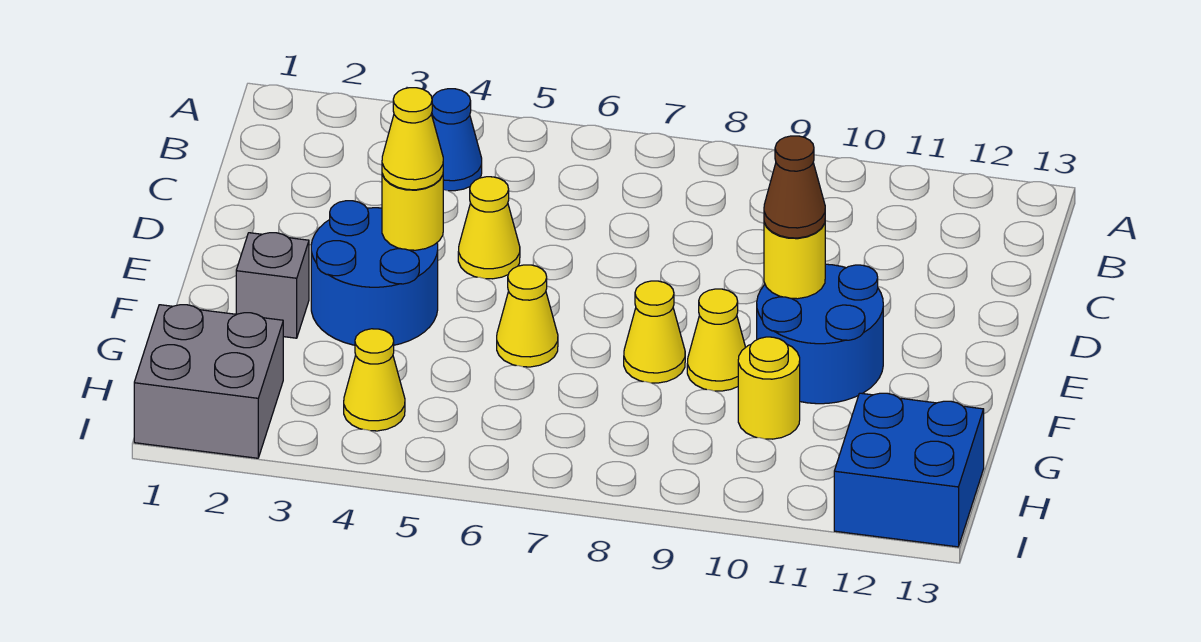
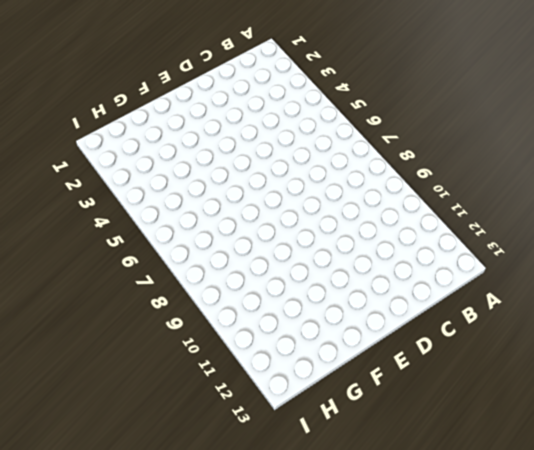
none -> blue cone B4 level 1
none -> yellow cone D5 level 1
none -> blue round brick E3:F4 level 1

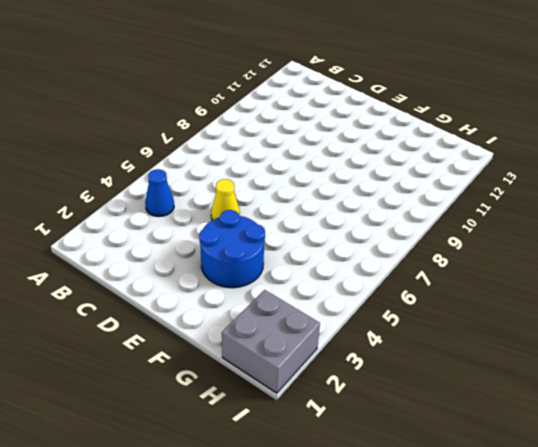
none -> blue round brick E10:F11 level 1
none -> grey brick F2 level 1
none -> yellow cone F6 level 1

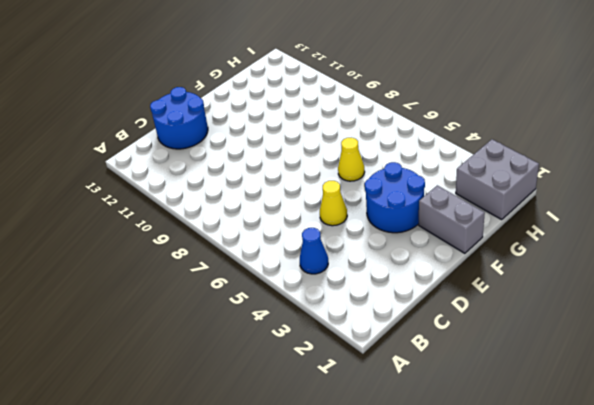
blue round brick C12:D13 level 1 -> blue round brick E10:F11 level 1
grey brick F1:F2 level 1 -> grey brick F2 level 1
none -> yellow cone F8 level 1
none -> yellow cone F9 level 1
none -> yellow round brick G10 level 1

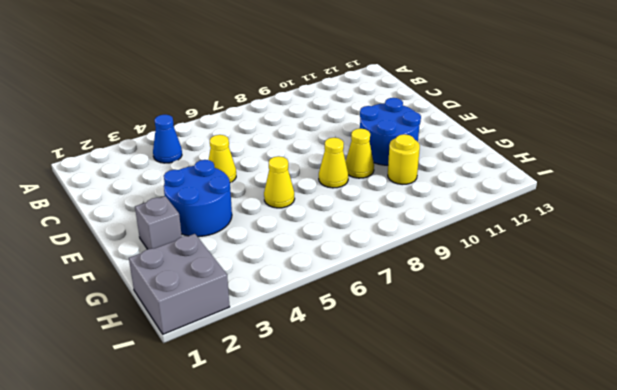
none -> yellow cone H4 level 1
none -> blue brick H12:I13 level 1
none -> yellow round brick E4 level 2

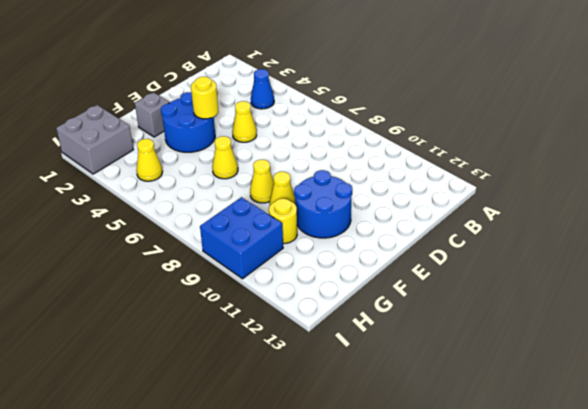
blue brick H9:I10 level 1 -> blue brick H12:I13 level 1
none -> yellow round brick E10 level 2
none -> yellow cone E4 level 3
none -> brown cone E10 level 3

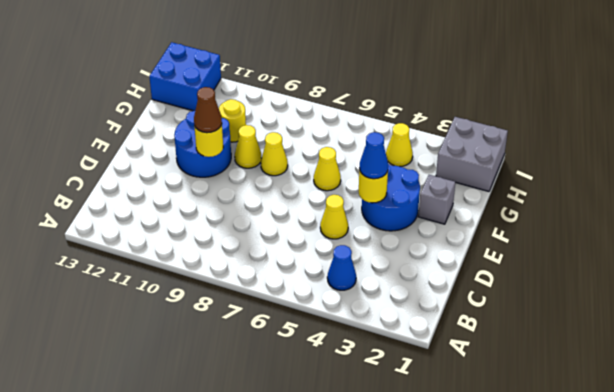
blue cone E4 level 3 -> yellow cone E4 level 3

